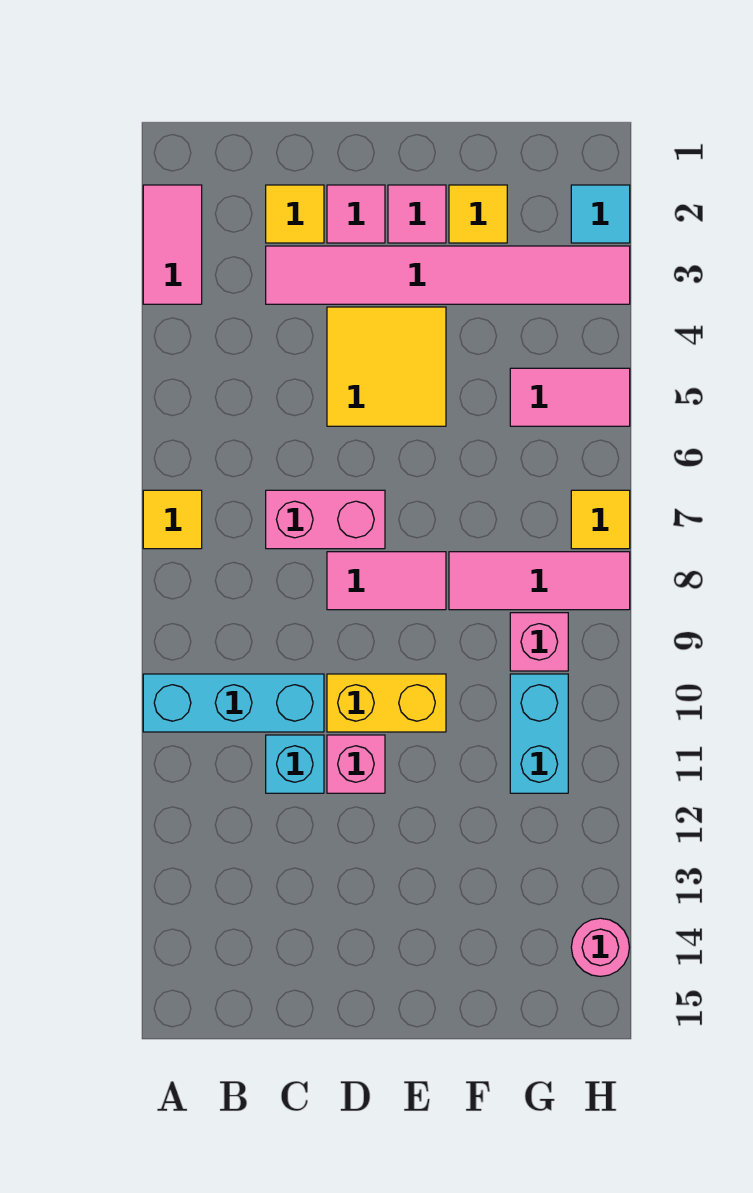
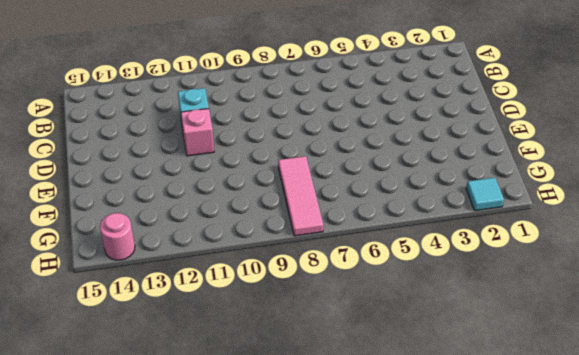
none -> pink tile A2:A3 level 1
none -> yellow tile A7 level 1
none -> cyan brick A10:C10 level 1

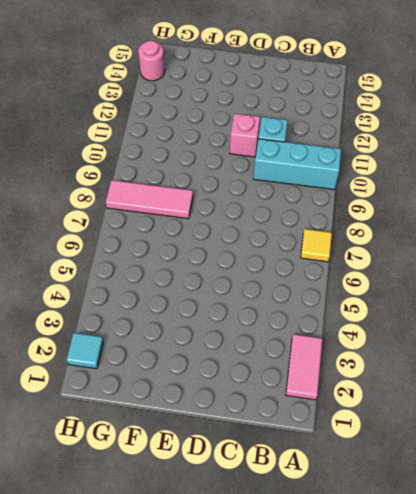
none -> yellow tile C2 level 1
none -> pink tile C3:H3 level 1
none -> pink brick C7:D7 level 1

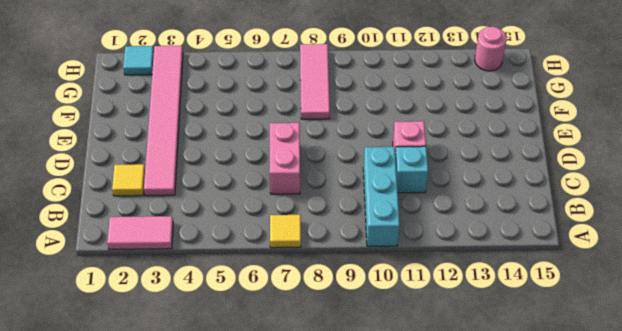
none -> pink tile D2 level 1
none -> yellow tile D4:E5 level 1
none -> pink tile D8:E8 level 1

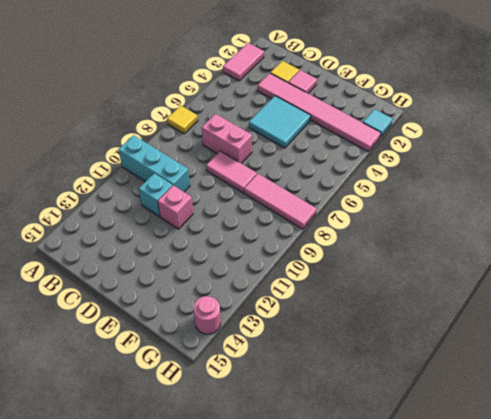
cyan tile D4:E5 level 1 -> yellow tile D4:E5 level 1
none -> yellow brick D10:E10 level 1
none -> pink tile E2 level 1
none -> yellow tile F2 level 1

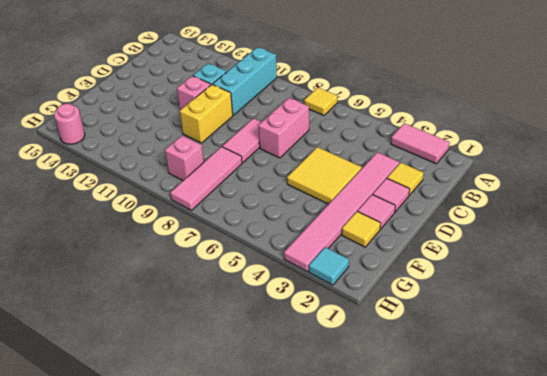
none -> pink tile G5:H5 level 1
none -> cyan brick G10:G11 level 1
none -> yellow tile H7 level 1

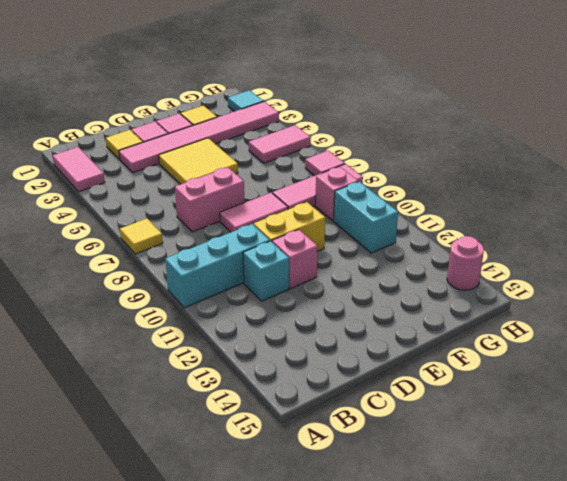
pink tile H7 level 1 -> yellow tile H7 level 1

